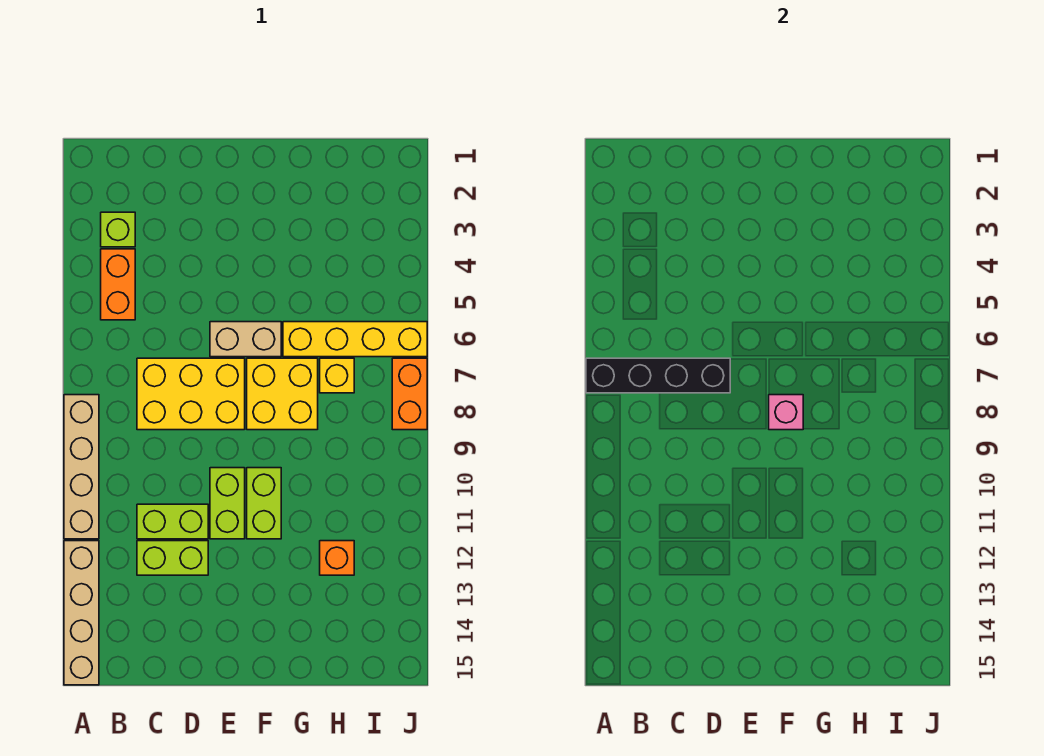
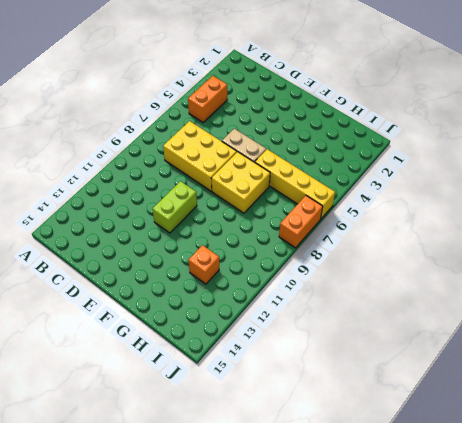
none -> tan brick A8:A11 level 1
none -> tan brick A12:A15 level 1
none -> lime brick B3 level 1

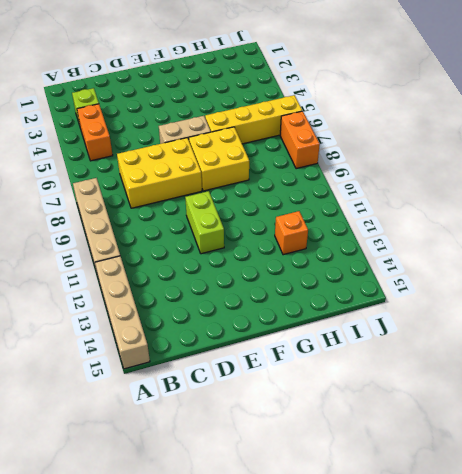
none -> lime brick C11:D11 level 1
none -> lime brick C12:D12 level 1
none -> lime brick F10:F11 level 1

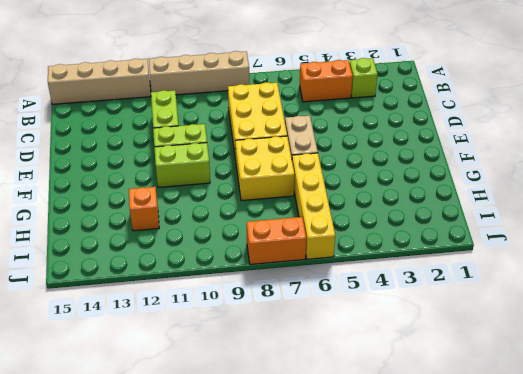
none -> lime brick C12:D12 level 1
none -> yellow brick H7 level 1
none -> black brick A7:D7 level 2

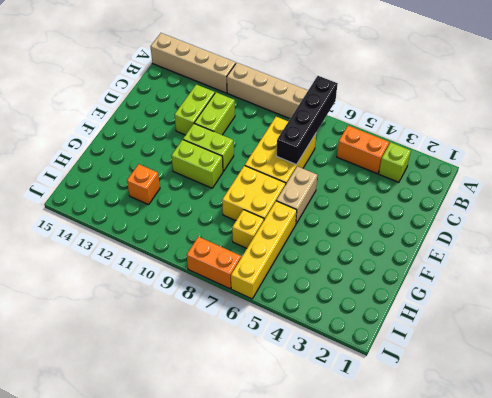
none -> pink brick F8 level 2

